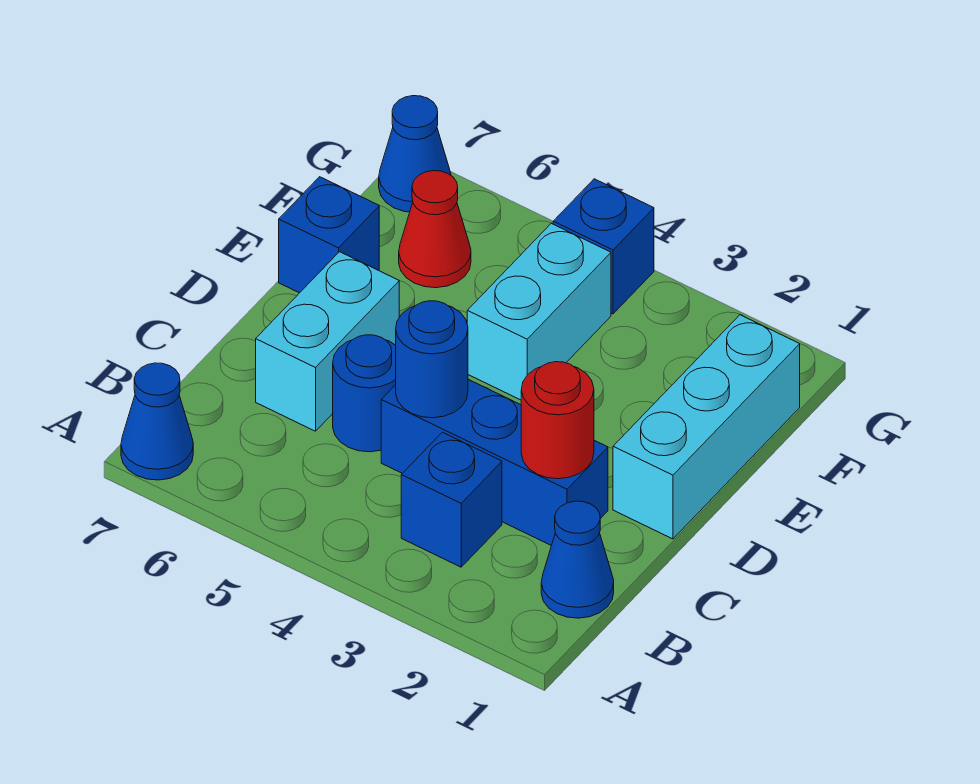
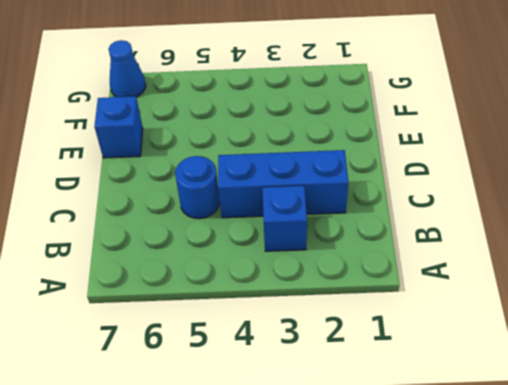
none -> blue cone A7 level 1
none -> blue cone B1 level 1
none -> cyan brick C6:D6 level 1

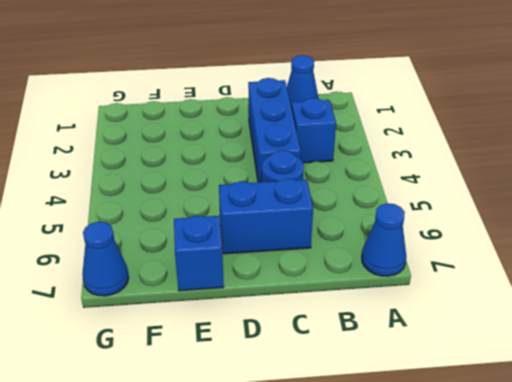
blue brick C6:D6 level 1 -> cyan brick C6:D6 level 1
none -> cyan brick D1:F1 level 1
none -> cyan brick E4:F4 level 1
none -> red cone F6 level 1

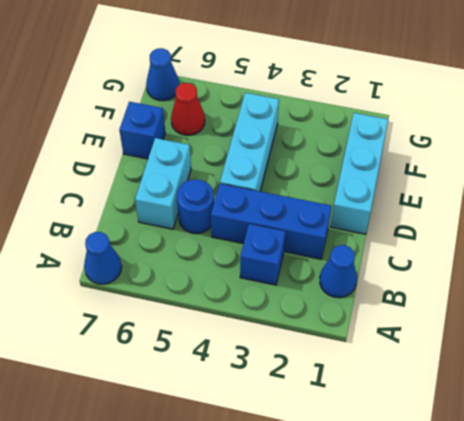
cyan brick D4:F4 level 1 -> cyan brick E4:F4 level 1
none -> blue brick G4 level 1
none -> red round brick C2 level 2
none -> blue round brick C4 level 2

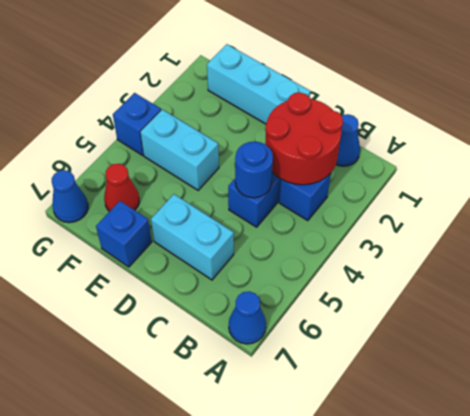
red round brick B2:C3 level 2 -> red round brick C2 level 2
none -> blue round brick C5 level 1

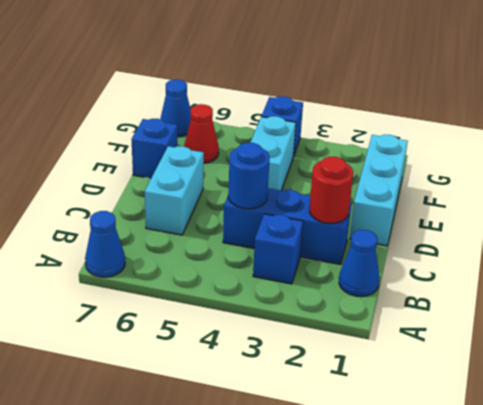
none -> blue round brick C5 level 1

